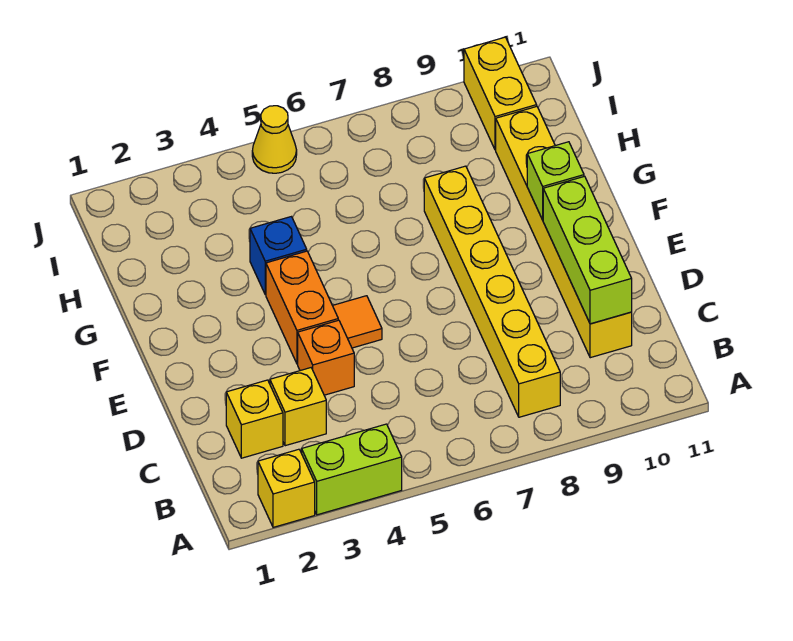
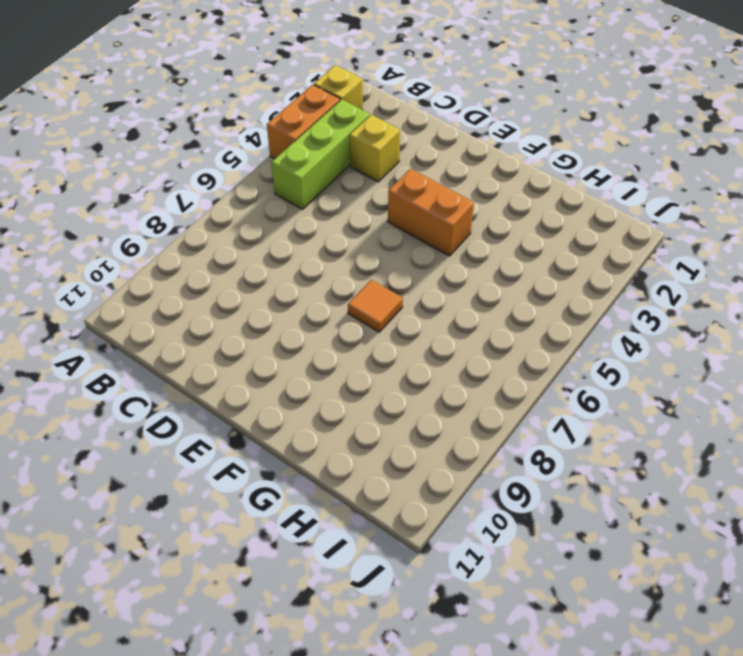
orange brick A3:A4 level 1 -> lime brick A3:A4 level 1
lime brick B3:B5 level 1 -> lime brick C10:E10 level 2
orange tile F7 level 1 -> orange tile E5 level 1
none -> yellow brick B8:G8 level 1
none -> yellow brick C2 level 1
none -> yellow brick C10:H10 level 1

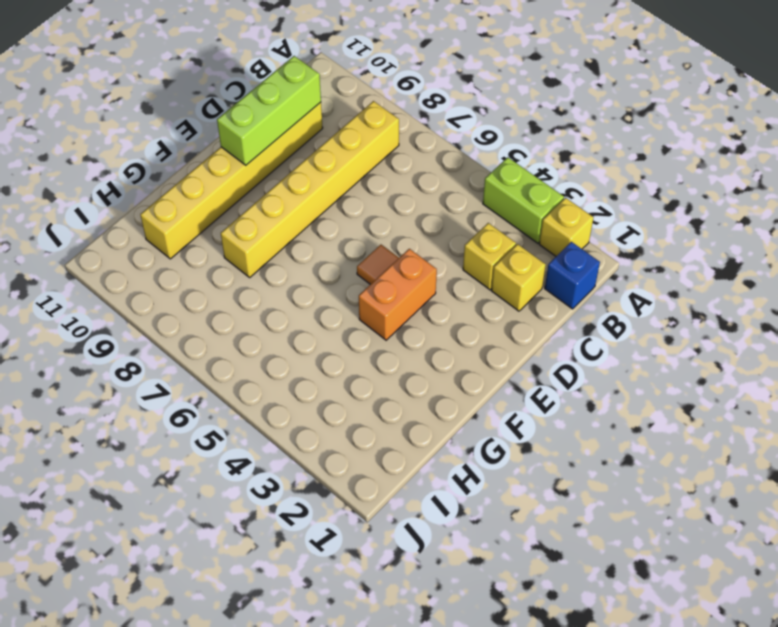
blue brick B1 level 1 -> blue brick G4 level 1
none -> orange brick D4 level 1
none -> yellow brick I10:J10 level 1
none -> yellow cone J5 level 1

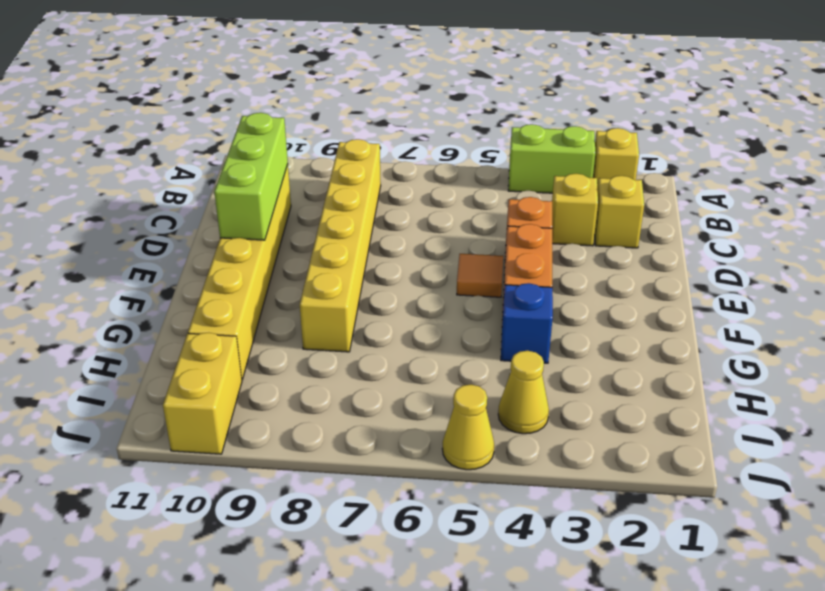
yellow cone I4 level 1 -> none
none -> lime brick F10 level 2

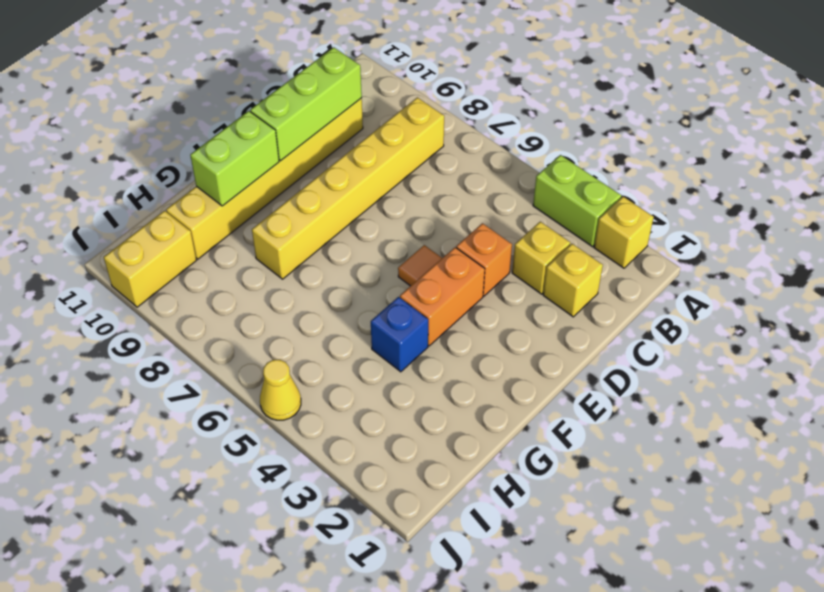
lime brick F10:G10 level 2 -> lime brick F10 level 2

